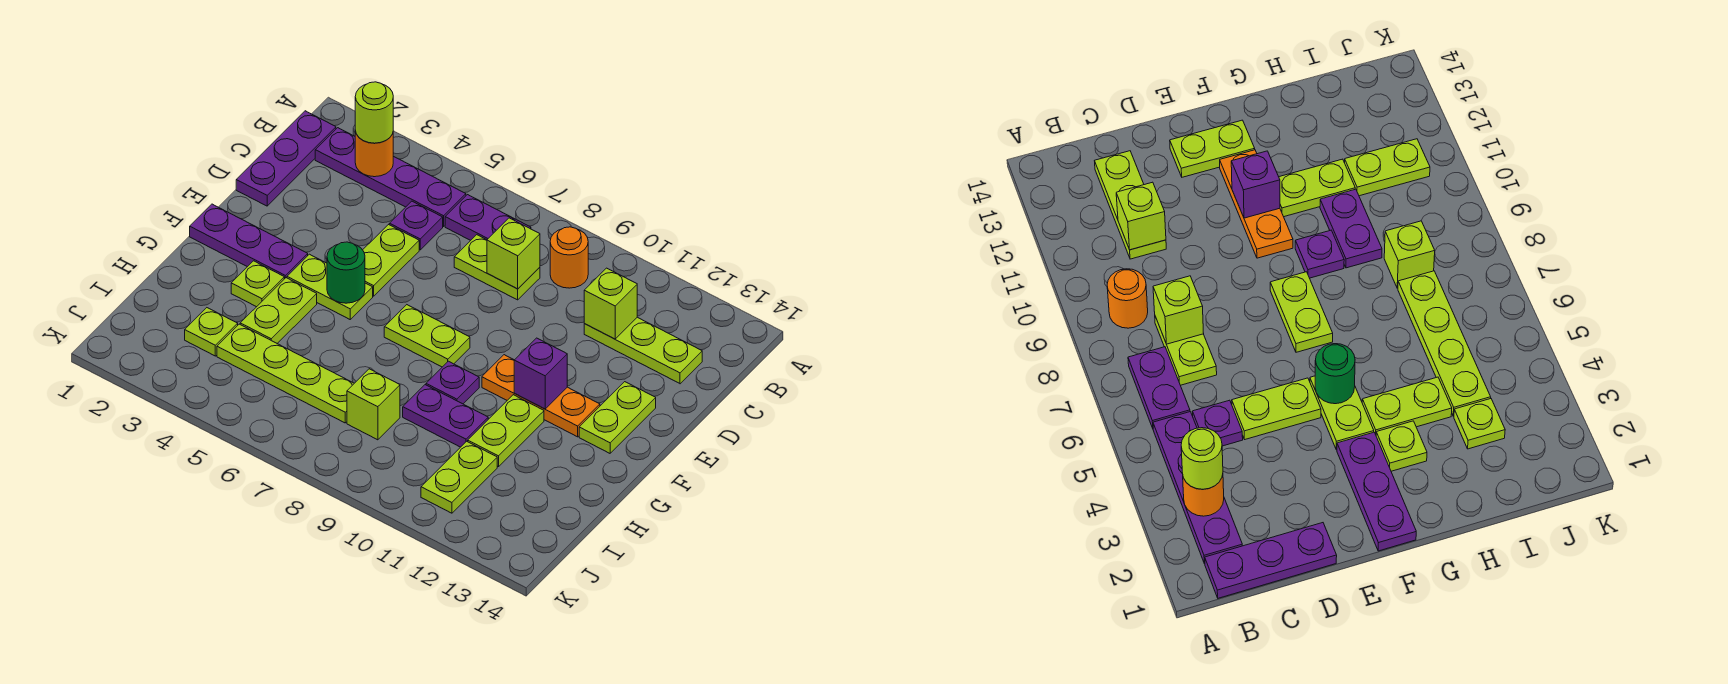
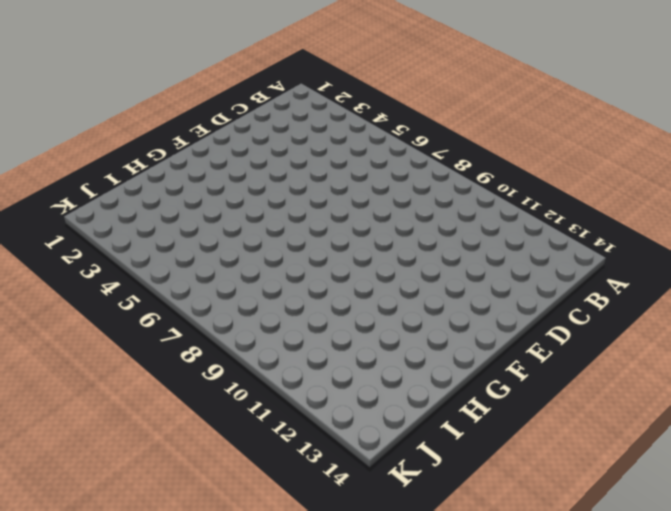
none -> purple plate B1:D1 level 1
none -> purple plate B2:B5 level 1
none -> purple plate B6:B7 level 1

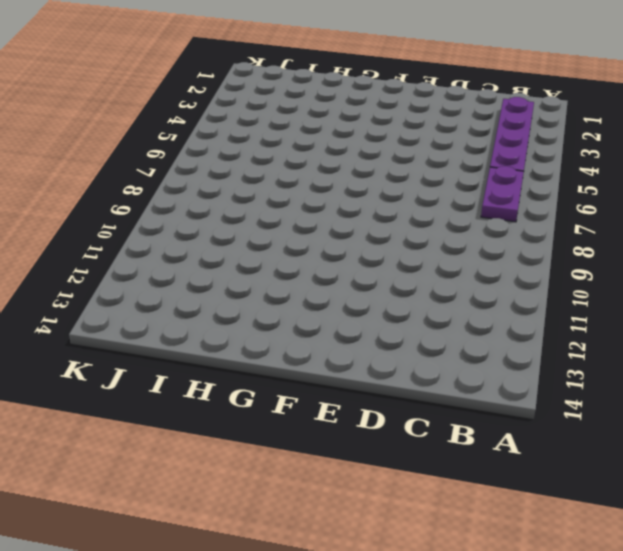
none -> purple plate B1:D1 level 1
none -> orange round brick B9 level 1
none -> purple plate C5 level 1

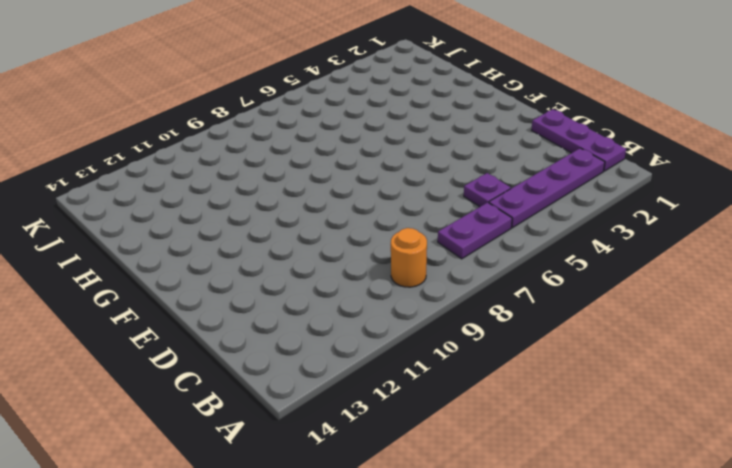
none -> lime plate C7:C8 level 1
none -> lime plate C11:C13 level 1
none -> lime plate D5:E5 level 1

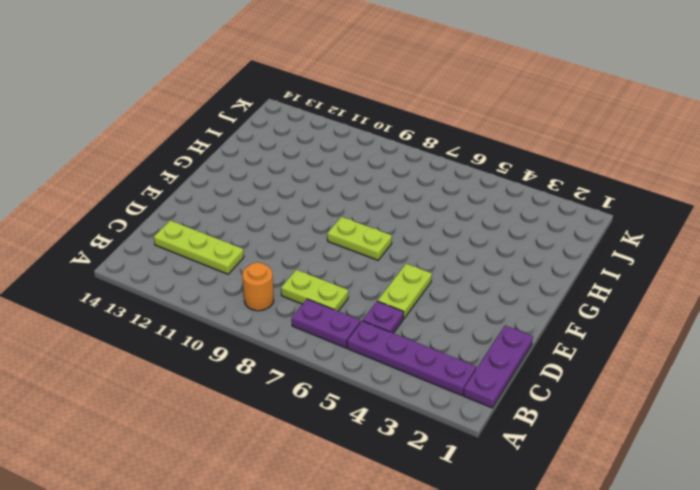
none -> lime plate E13:F13 level 1
none -> purple plate F1:F3 level 1
none -> lime plate F4:F5 level 1

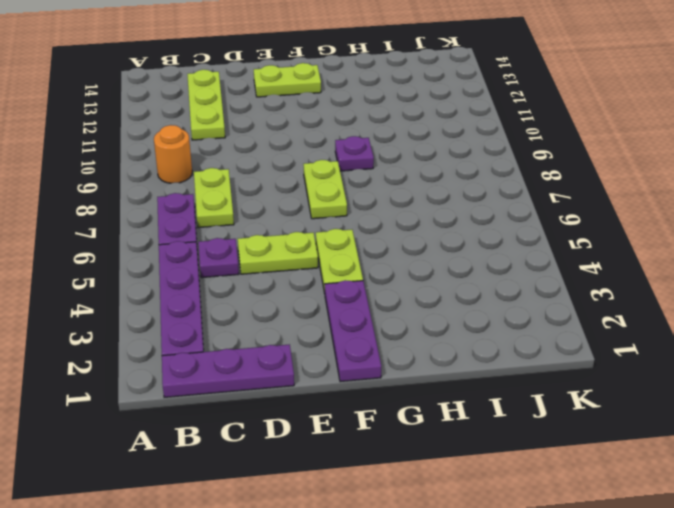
none -> orange plate F10:F12 level 1
none -> lime plate G3 level 1
none -> lime plate G4:H4 level 1

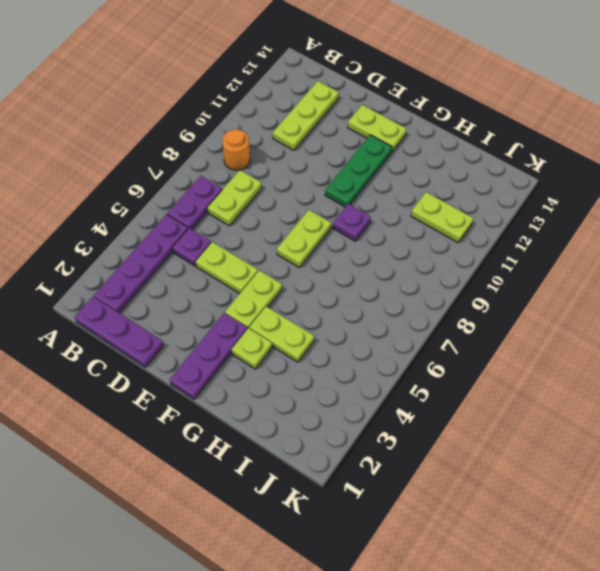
green plate F10:F12 level 1 -> orange plate F10:F12 level 1
none -> lime plate G11:H11 level 1
none -> purple plate H9:H10 level 1
none -> lime plate I3 level 1

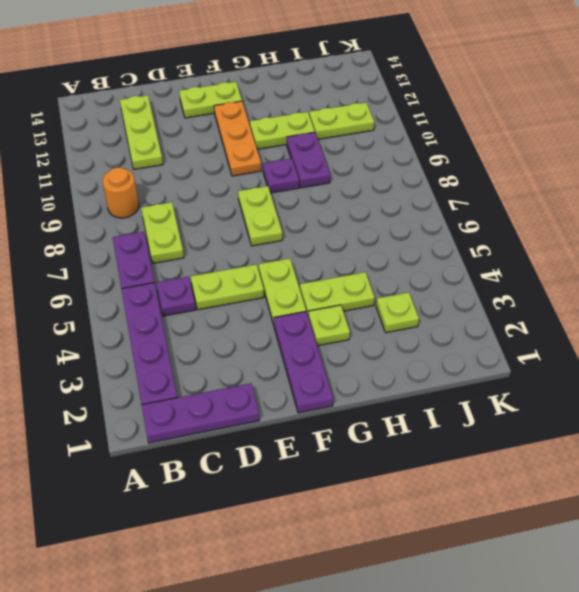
none -> lime plate I4:I7 level 1
none -> lime brick I8 level 1
none -> orange round brick B3 level 2

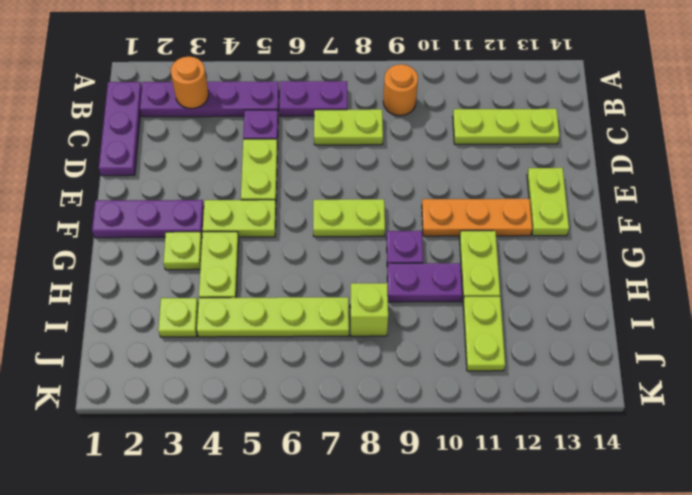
none -> lime brick C8 level 2
none -> lime brick C11 level 2
none -> green round brick F5 level 2

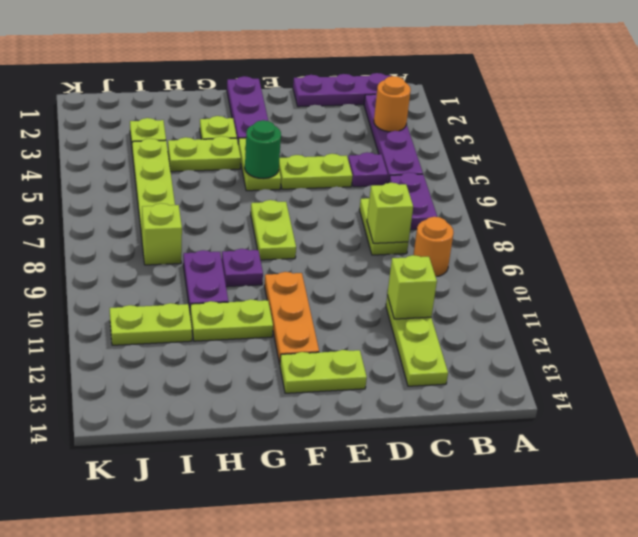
none -> purple brick F11 level 2
none -> lime round brick B3 level 3

